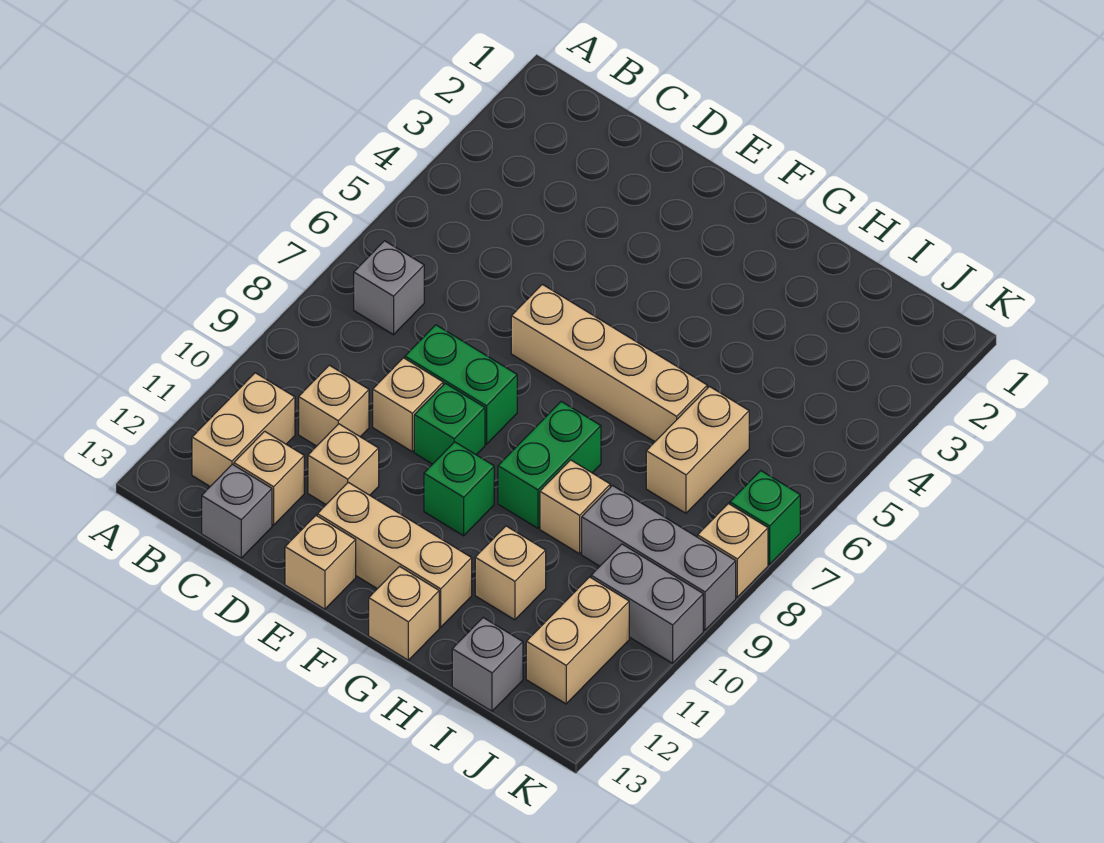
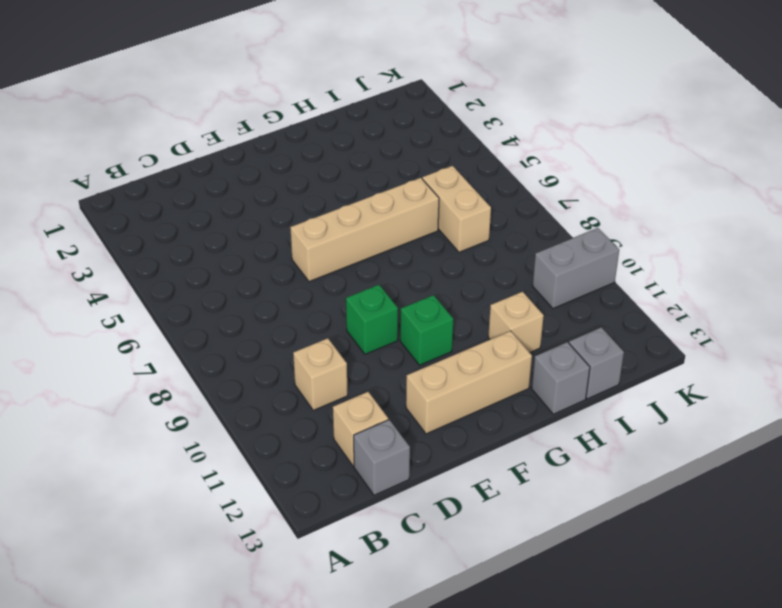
grey brick H13 level 1 -> grey brick B7 level 1
none -> tan brick B11:B12 level 1
none -> green brick D8:E8 level 1
none -> tan brick D9 level 1

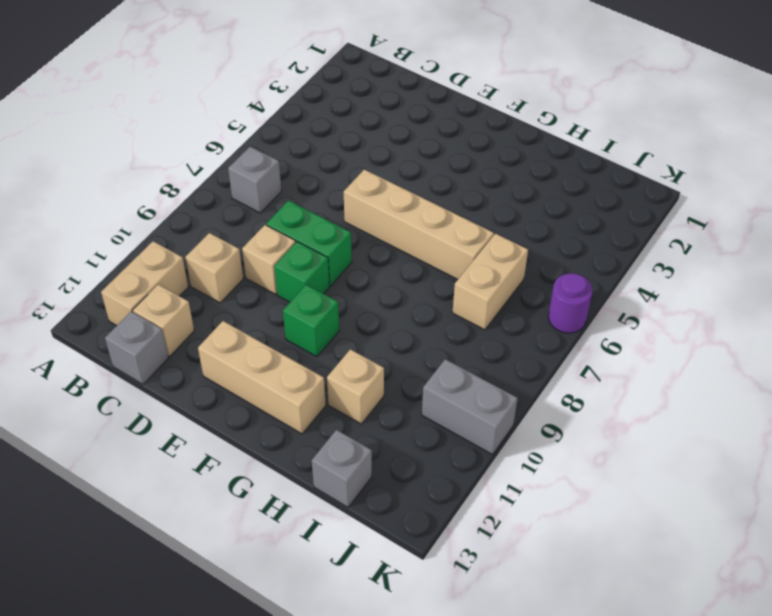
purple round brick K6 level 1 -> none
none -> tan brick D11 level 1
none -> tan brick E13 level 1
none -> green brick G8:G9 level 1

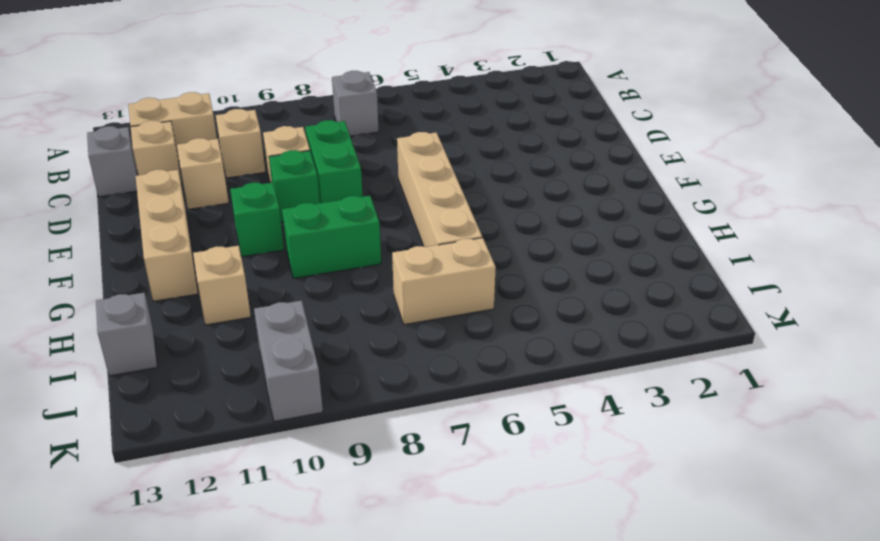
none -> tan brick E13 level 1
none -> tan brick G13 level 1
none -> tan brick H9 level 1

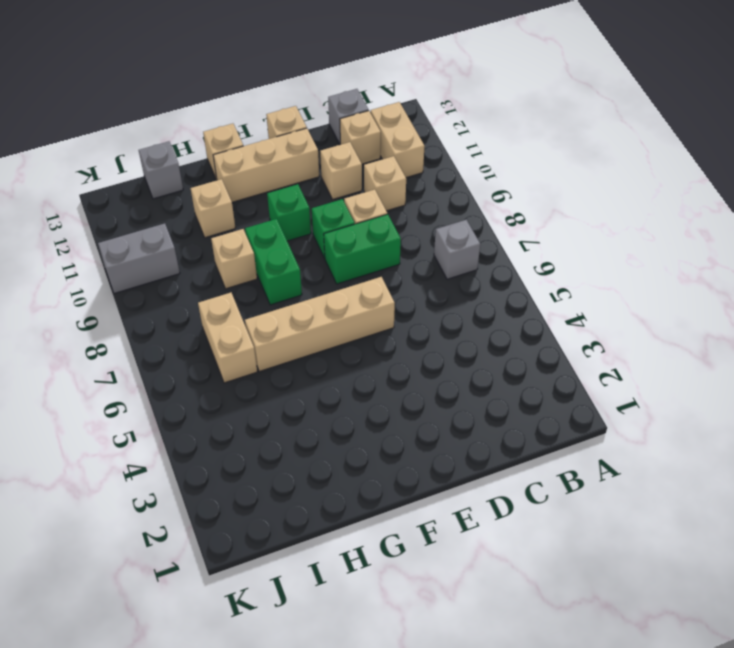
none -> grey brick I9:K9 level 1
none -> tan brick J11:J12 level 1
none -> green brick K7 level 1

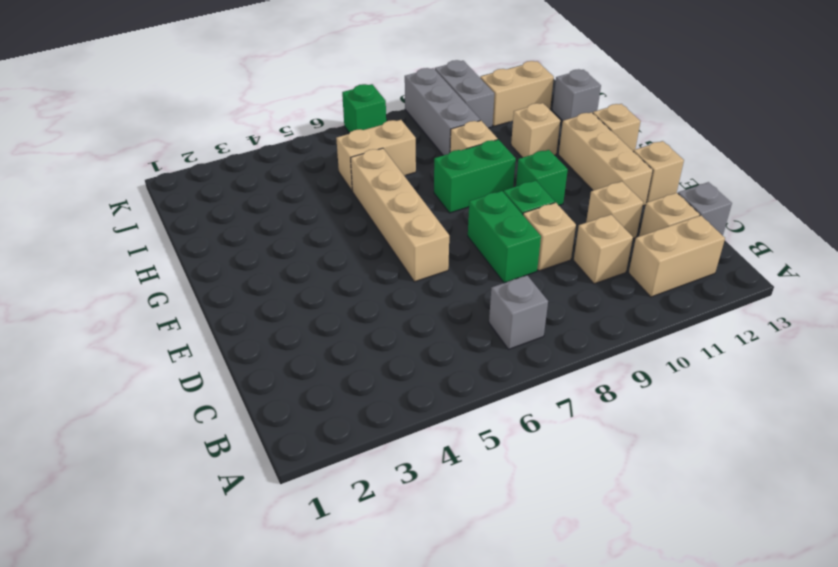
none -> tan brick K8 level 1

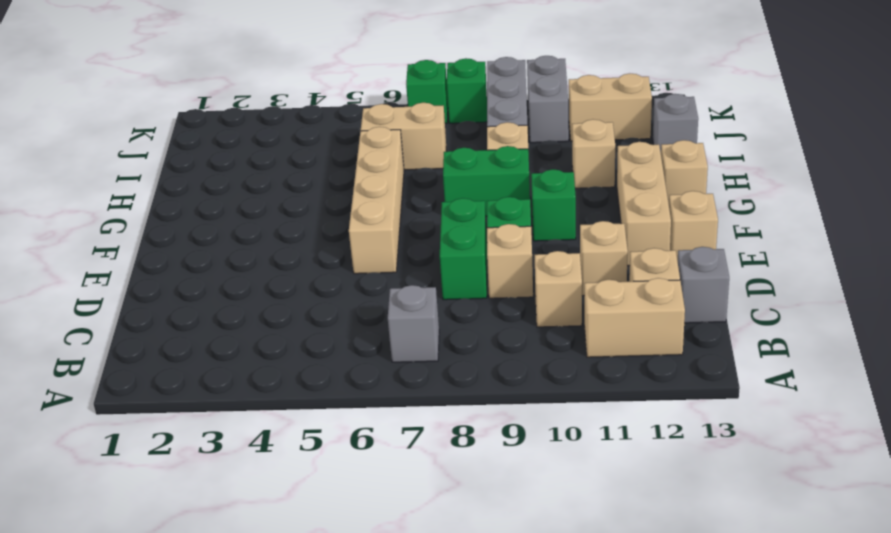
green brick K8 level 1 -> tan brick K8 level 1

